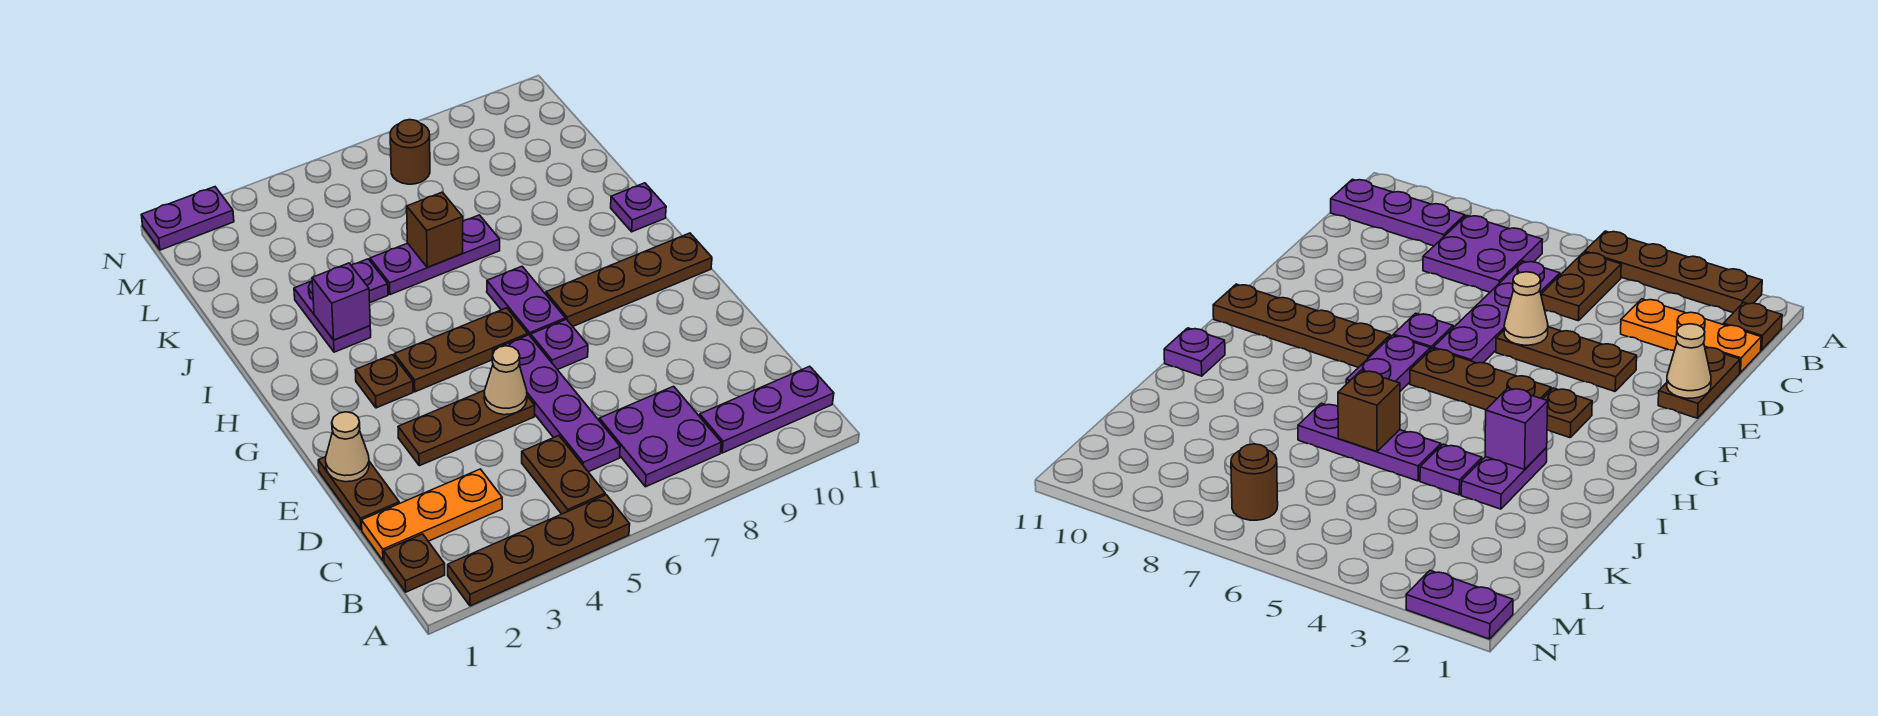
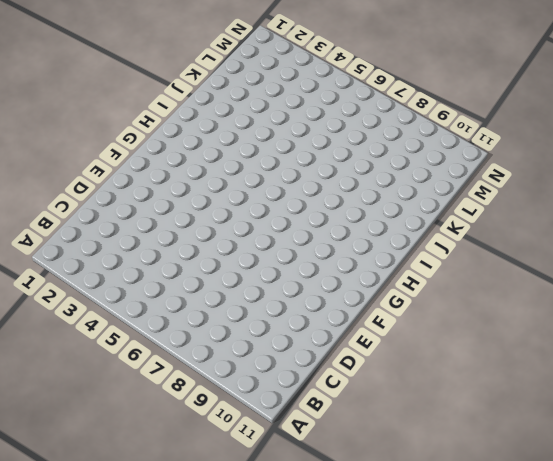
none -> brown plate A2:A5 level 1
none -> brown plate B1 level 1
none -> brown plate B5:C5 level 1

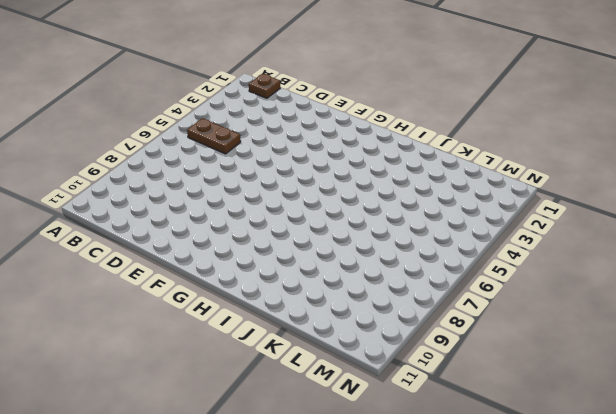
none -> brown plate A2:A5 level 1
none -> purple plate B7:C8 level 1
none -> purple plate B9:B11 level 1

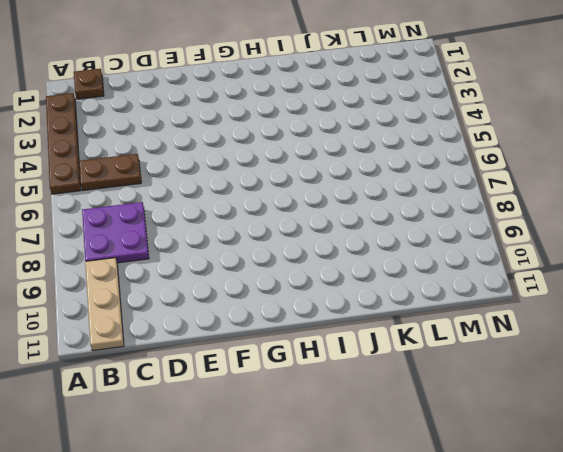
tan plate B9:B11 level 1 -> purple plate B9:B11 level 1
none -> orange plate C1:C3 level 1
none -> purple plate C6:F6 level 1
none -> brown plate D1:E1 level 1

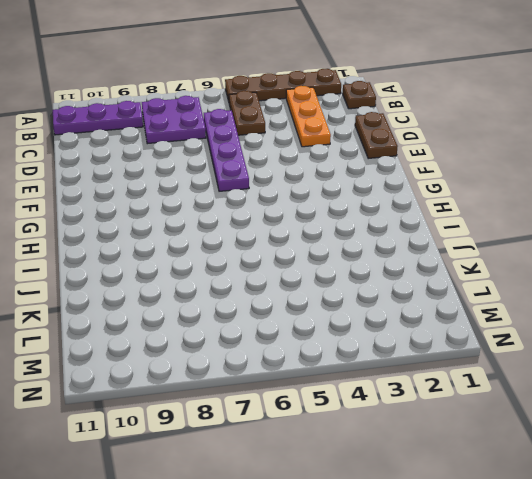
orange plate B3:D3 level 1 -> orange plate C1:C3 level 1
none -> brown plate E3:E5 level 1
none -> purple plate F7 level 1
none -> brown plate G3 level 1

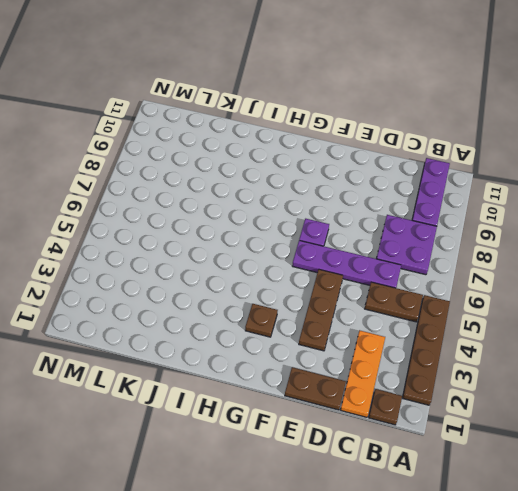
none -> brown plate G4:G6 level 1
none -> purple plate G7:H7 level 1
none -> brown plate G8:G11 level 1

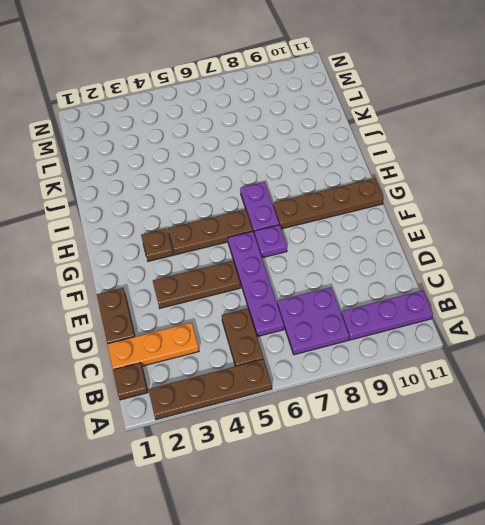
none -> purple plate I3:J3 level 1
none -> purple plate I11 level 1
none -> purple plate J4 level 1

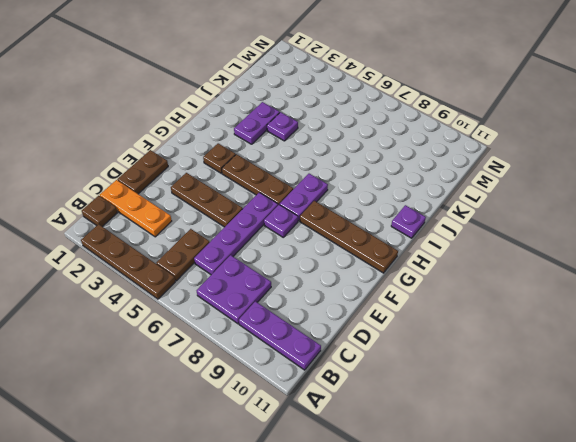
none -> purple plate J5:J7 level 1
none -> brown round brick M7 level 1
none -> purple plate N1:N2 level 1

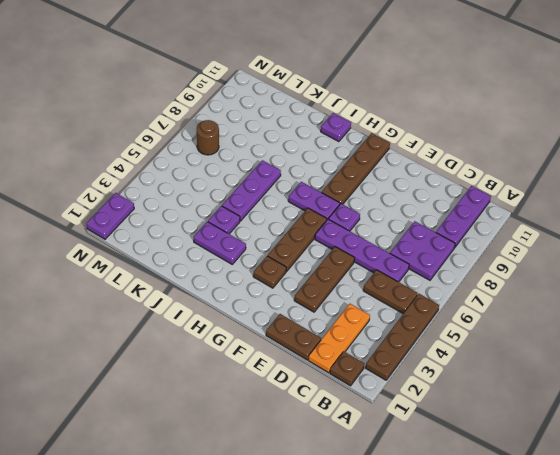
none -> tan cone E1 level 2
none -> tan cone E5 level 2
none -> purple brick I3 level 2

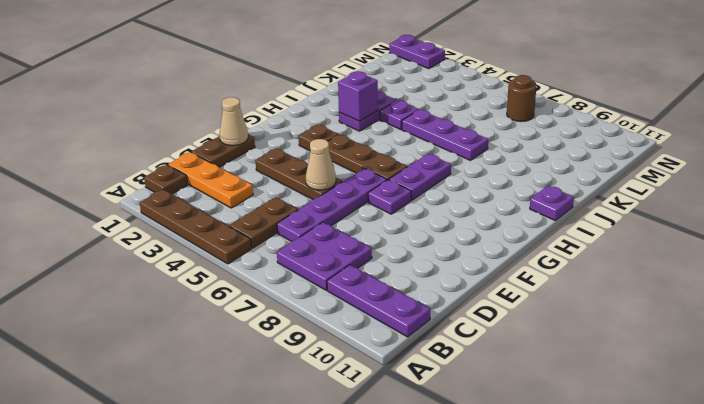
none -> brown plate G8:G11 level 1
none -> brown brick J6 level 2

